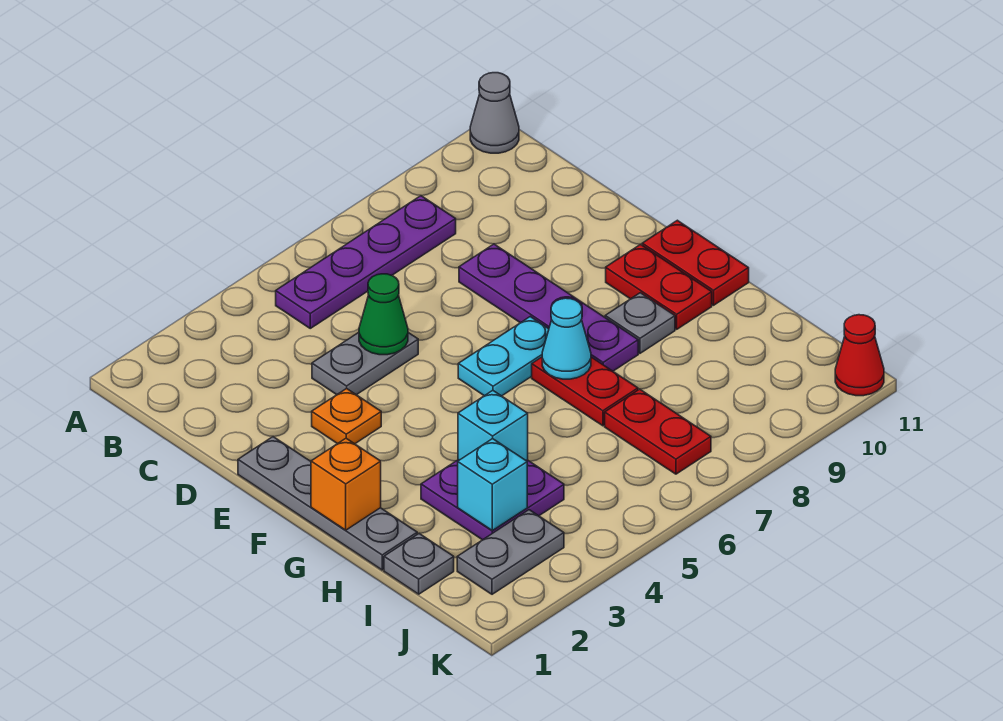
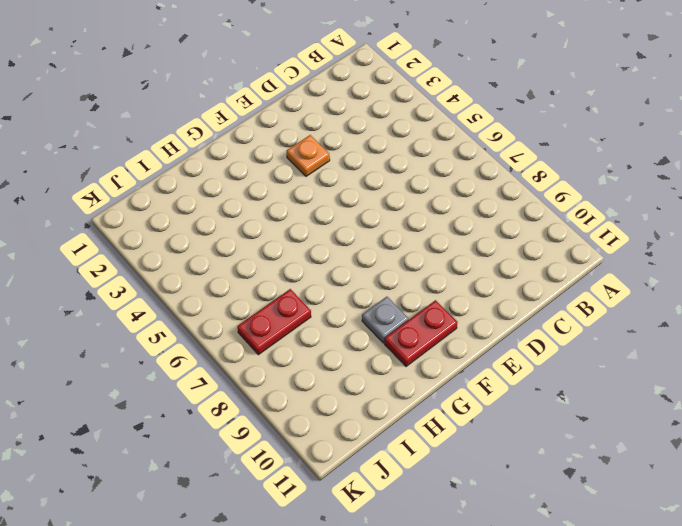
none -> grey cone A11 level 1
none -> purple plate B5:B8 level 1
none -> grey plate D4:D5 level 1

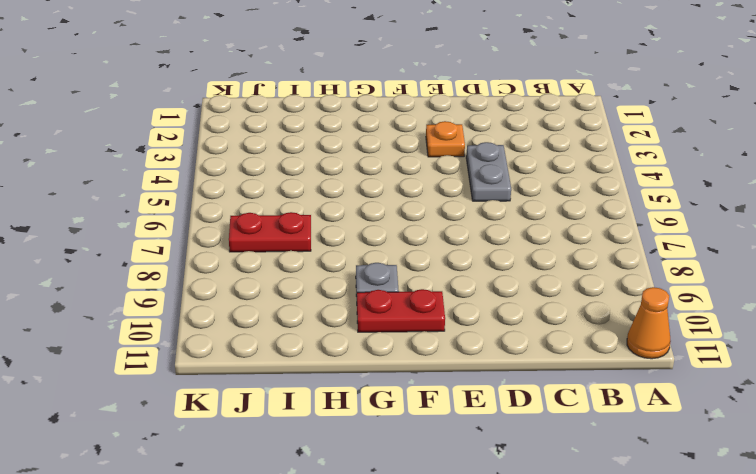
orange cone A11 level 1 -> grey cone A11 level 1
none -> purple plate B5:B8 level 1
none -> purple plate D8:G8 level 1
none -> grey plate E1:H1 level 1

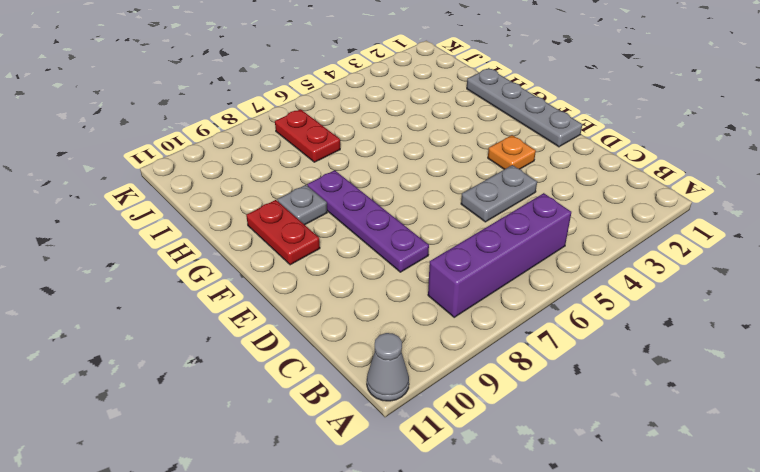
purple brick B5:B8 level 1 -> purple plate B5:B8 level 1
none -> cyan plate F6:F7 level 1
none -> red plate F11:G11 level 1
none -> red plate G7:H7 level 1

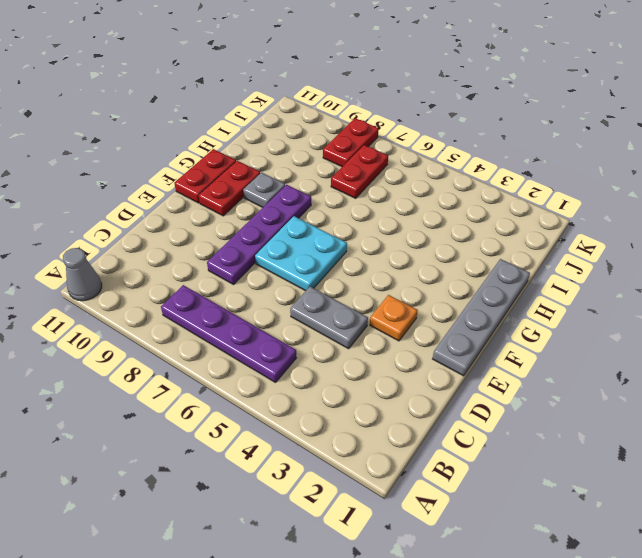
cyan plate E6:F7 level 1 -> cyan plate F6:F7 level 1
red plate J8:K8 level 1 -> red plate G7:H7 level 1
none -> purple plate H3:I4 level 1
none -> grey plate I1 level 1
none -> grey plate J2:J3 level 1

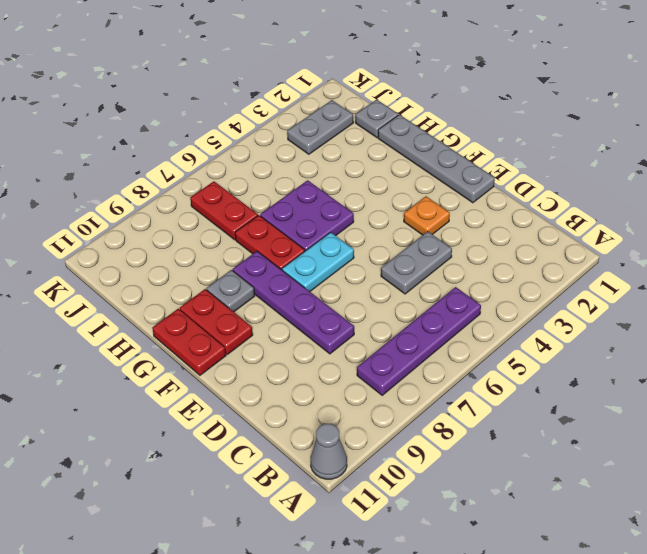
purple plate G5:H6 level 1 -> purple plate H3:I4 level 1
none -> red cone K11 level 1
none -> green cone D5 level 2
none -> orange brick G1 level 2

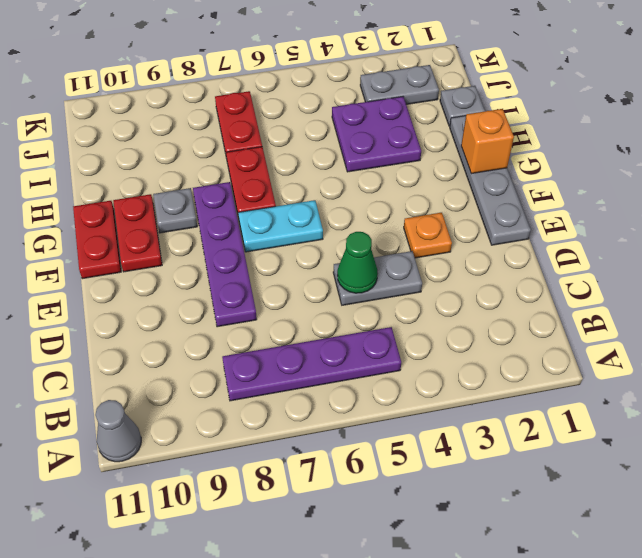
none -> red cone K11 level 1
none -> cyan cone G7 level 2
none -> cyan brick H4 level 2

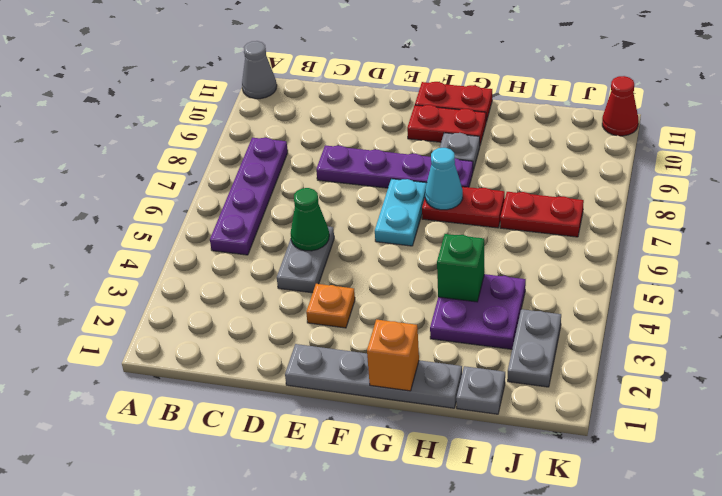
green brick H4 level 2 -> cyan brick H4 level 2
none -> cyan brick I3 level 2

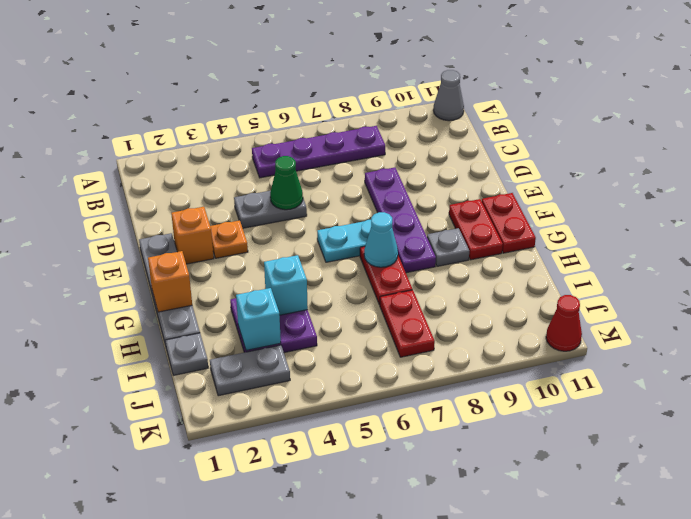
orange brick E2 level 1 -> none

